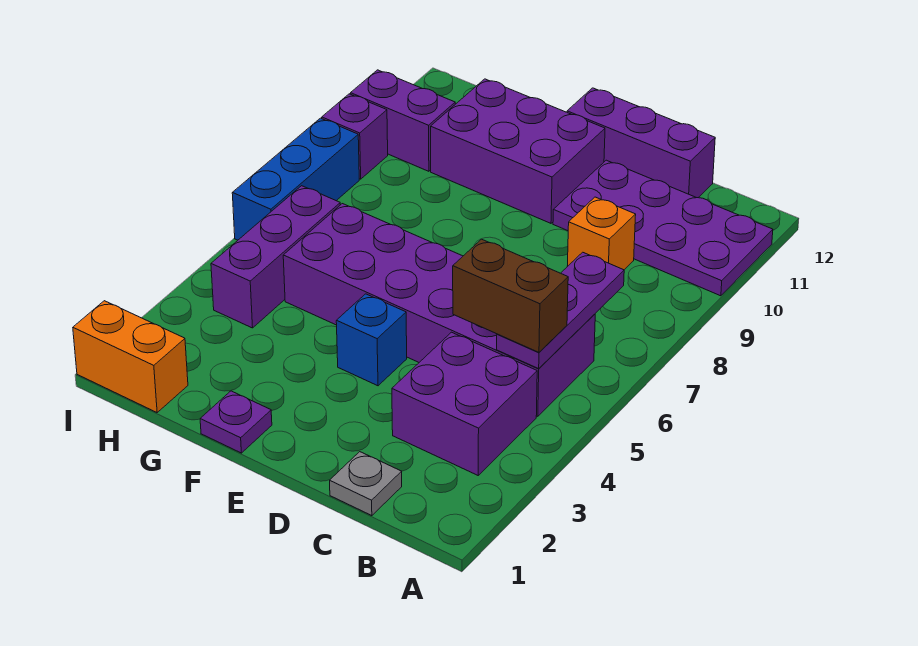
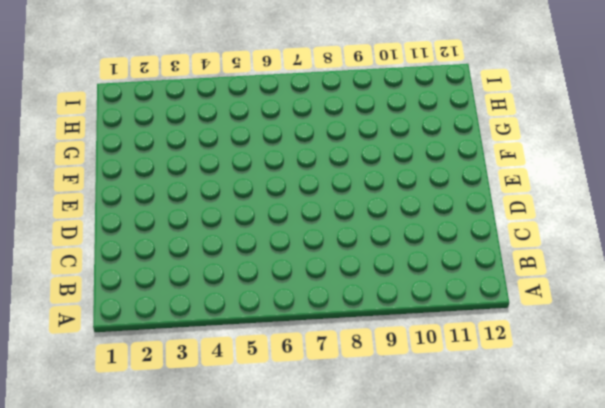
none -> purple plate A10:D11 level 1
none -> purple brick B3:C4 level 1
none -> purple brick B5:G6 level 1

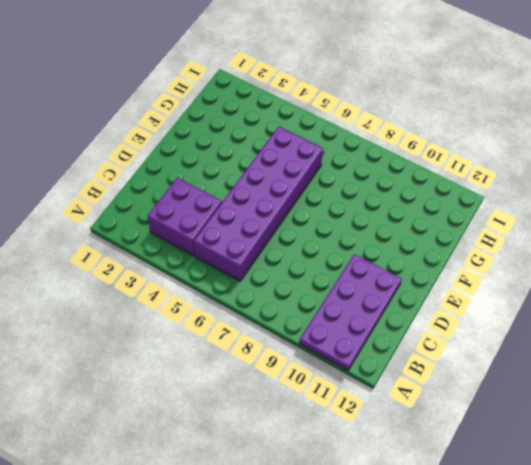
none -> grey plate C1 level 1
none -> orange brick C9 level 1
none -> purple brick C12:E12 level 1

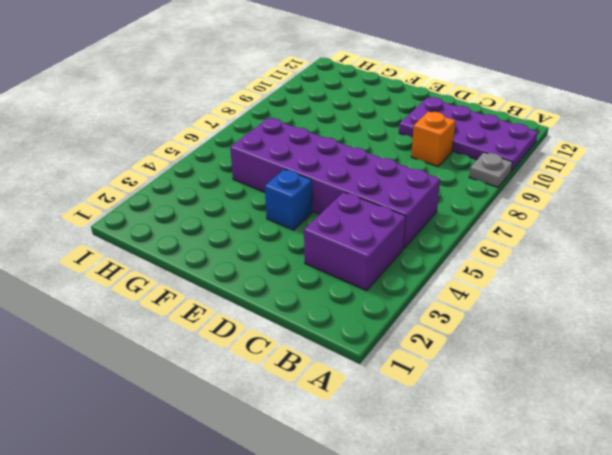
grey plate A9 level 1 -> grey plate C1 level 1
none -> purple brick C12:E12 level 1
none -> purple brick E10:G11 level 1
none -> purple plate F1 level 1

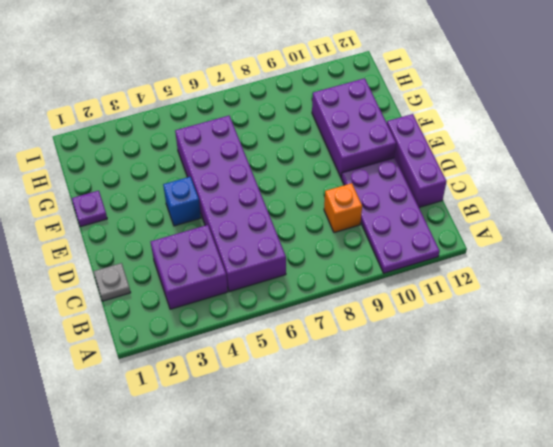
none -> orange brick H1:I1 level 1
none -> purple brick H4:H6 level 1
none -> purple brick H10:I10 level 1

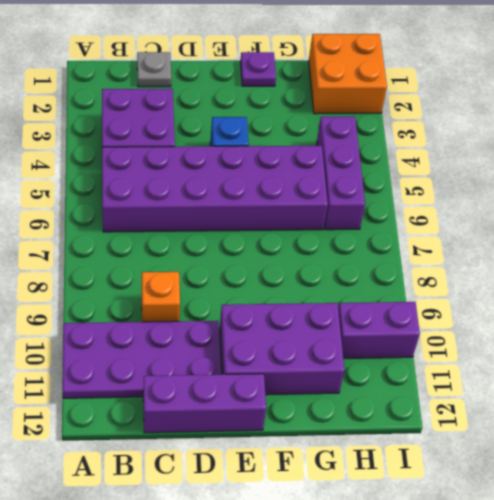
orange brick H1:I2 level 1 -> orange brick H1:I1 level 1
none -> blue brick I6:I8 level 1
none -> purple brick I9 level 1
none -> purple plate B5:B7 level 2

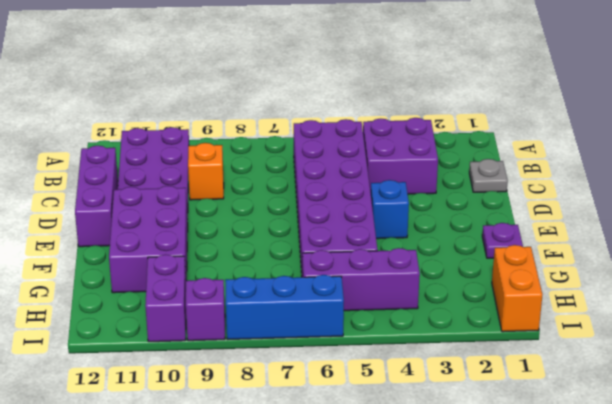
none -> purple plate B5:B7 level 2
none -> brown brick B5:C5 level 3

